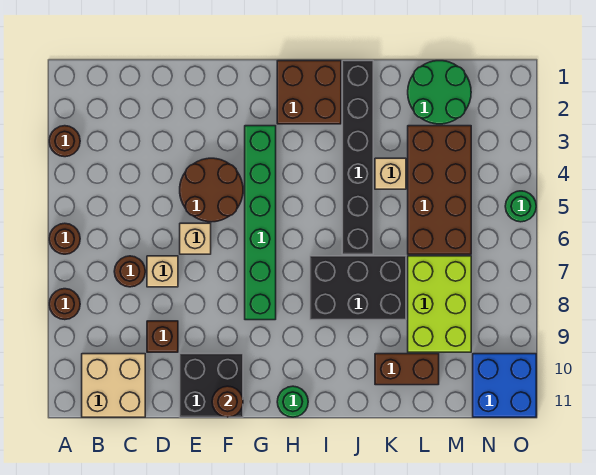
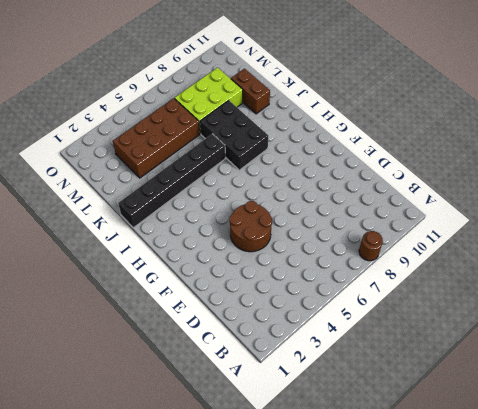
none -> brown round brick A3 level 1
none -> brown round brick A6 level 1
none -> tan brick B10:C11 level 1

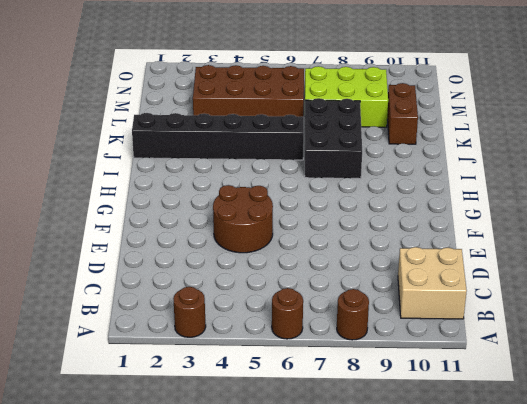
none -> brown round brick C7 level 1
none -> tan brick D7 level 1
none -> brown brick D9 level 1

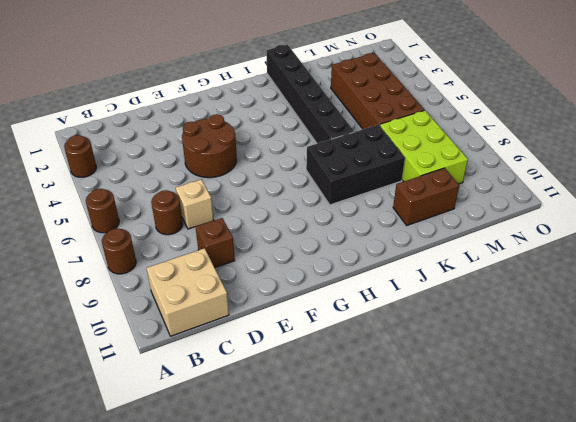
none -> tan brick E6 level 1
none -> black brick E10:F11 level 1
none -> green brick G3:G8 level 1

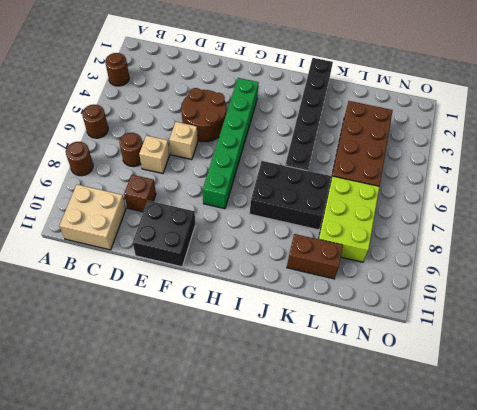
none -> brown brick H1:I2 level 1
none -> green round brick H11 level 1
none -> tan brick K4 level 1

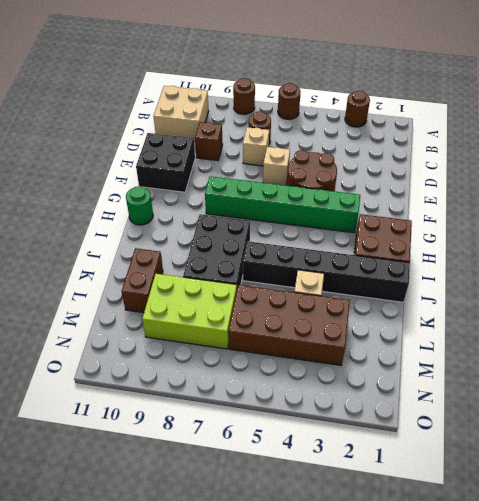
none -> green round brick L1:M2 level 1
none -> blue brick N10:O11 level 1
none -> green round brick O5 level 1

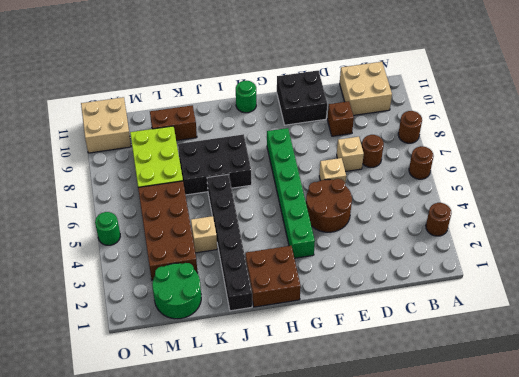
tan brick N10:O11 level 1 -> blue brick N10:O11 level 1
none -> brown round brick F11 level 2

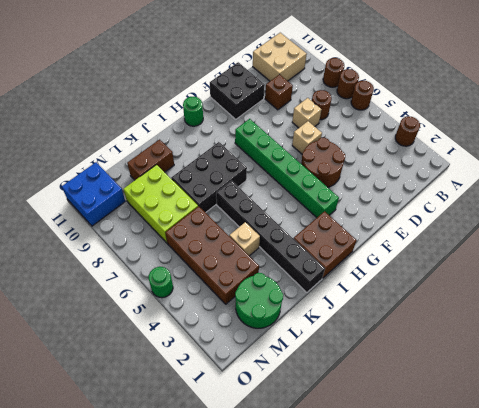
brown round brick A7 level 1 -> brown round brick F11 level 2

